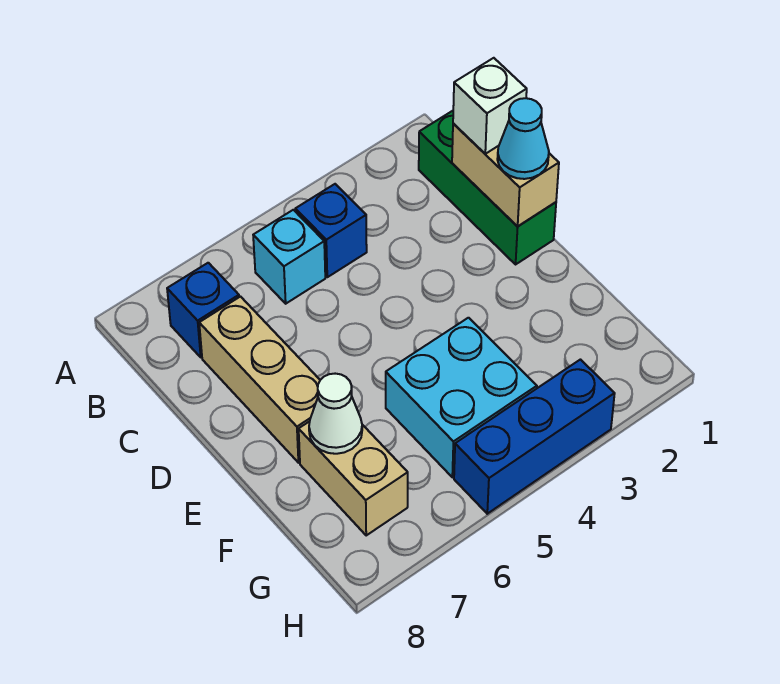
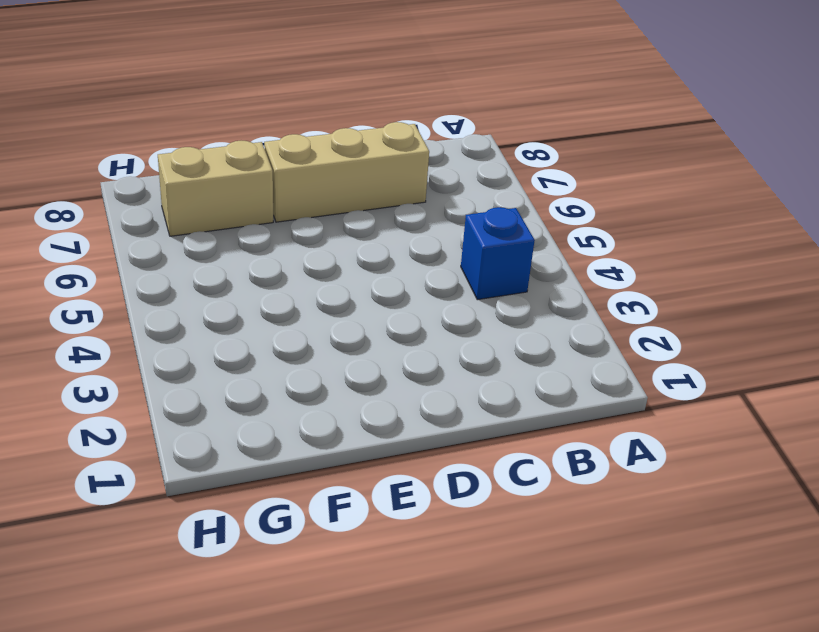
none -> green brick B1:D1 level 1
none -> cyan brick B5 level 1
none -> blue brick B7 level 1

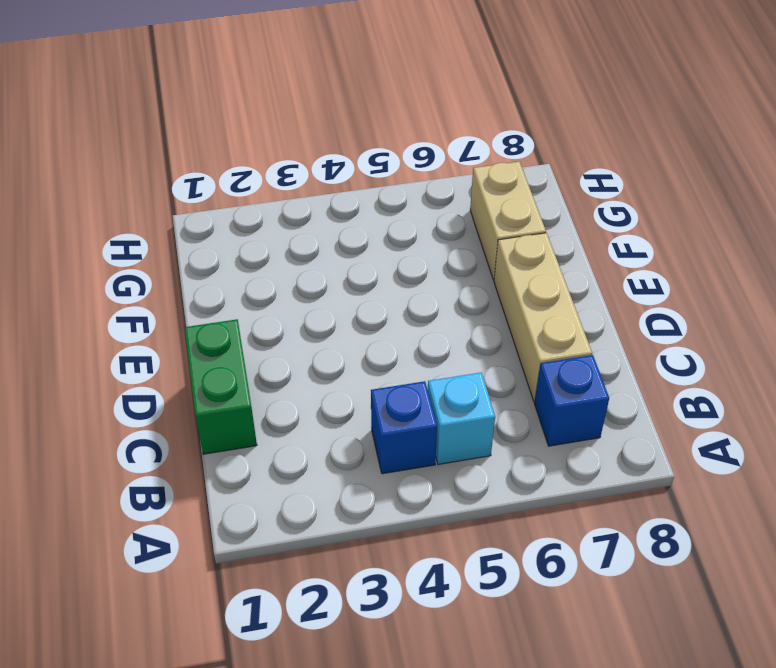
green brick C1:D1 level 1 -> green brick B1:D1 level 1
none -> cyan brick F4:G5 level 1
none -> blue brick H3:H5 level 1
none -> tan brick C1:D1 level 2

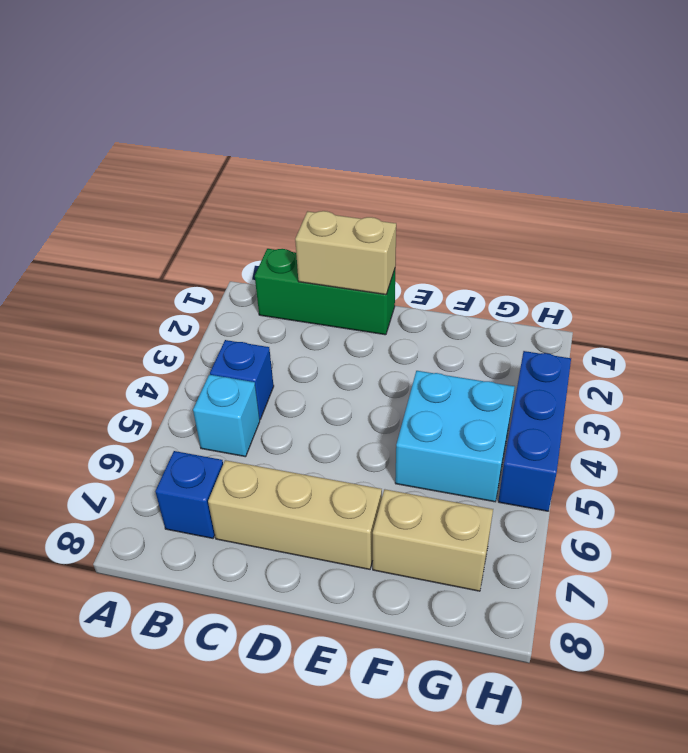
none -> white cone F7 level 2
none -> white brick C1 level 3
none -> cyan cone D1 level 3

